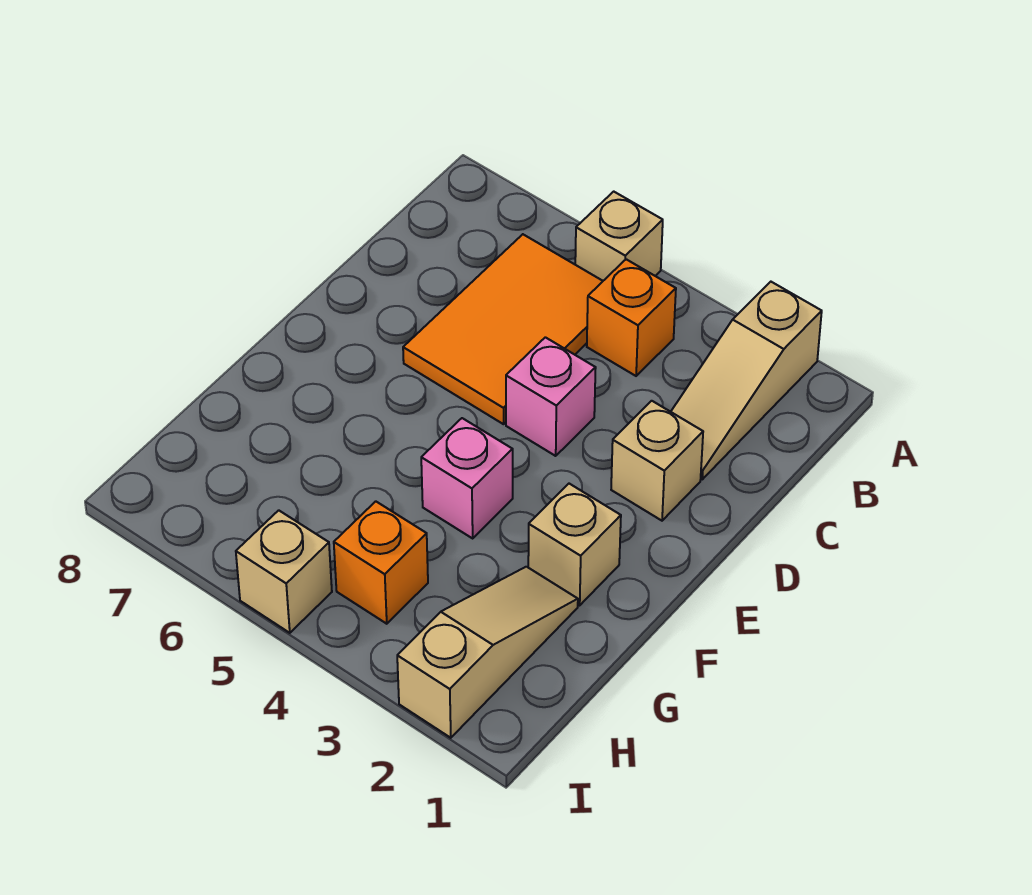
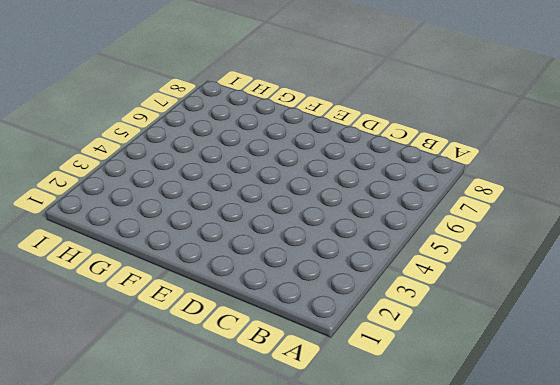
none -> tan slope A2:C2 level 1 top A
none -> tan brick A5 level 1

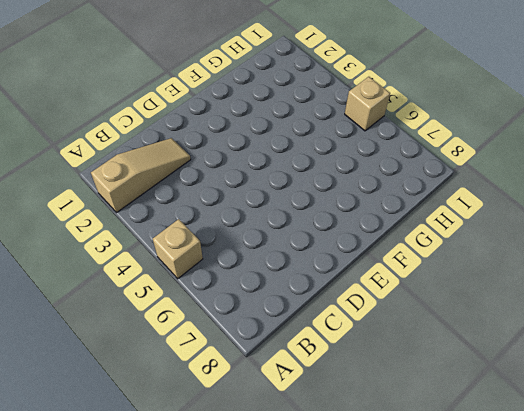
none -> orange brick B4 level 1
none -> orange tile B5:D6 level 1

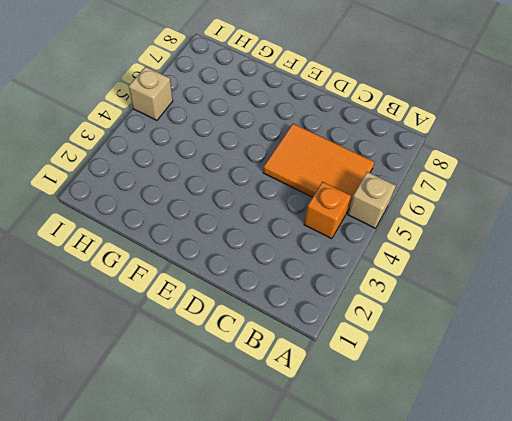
none -> tan slope A2:C2 level 1 top A
none -> tan brick D2 level 1

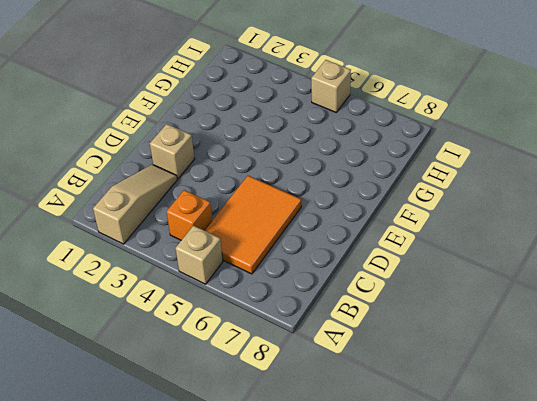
none -> pink brick D4 level 1
none -> tan brick F2 level 1

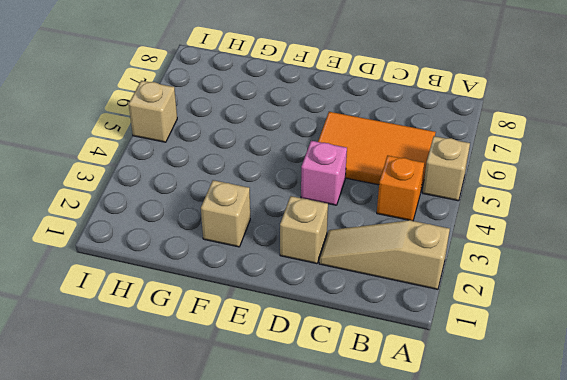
none -> pink brick F4 level 1
none -> tan slope G2:I2 level 1 top I

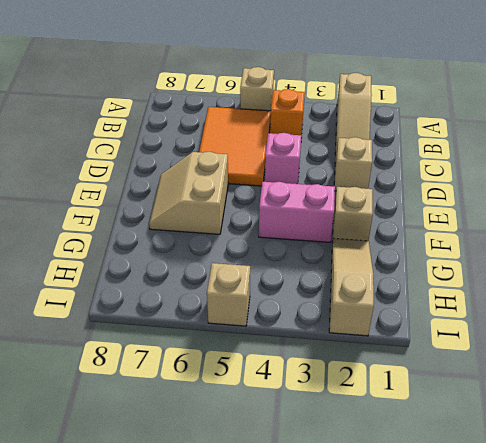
tan slope E6:F7 level 1 top 6 -> none
pink brick F3:F4 level 1 -> pink brick F4 level 1
none -> orange brick H4 level 1

